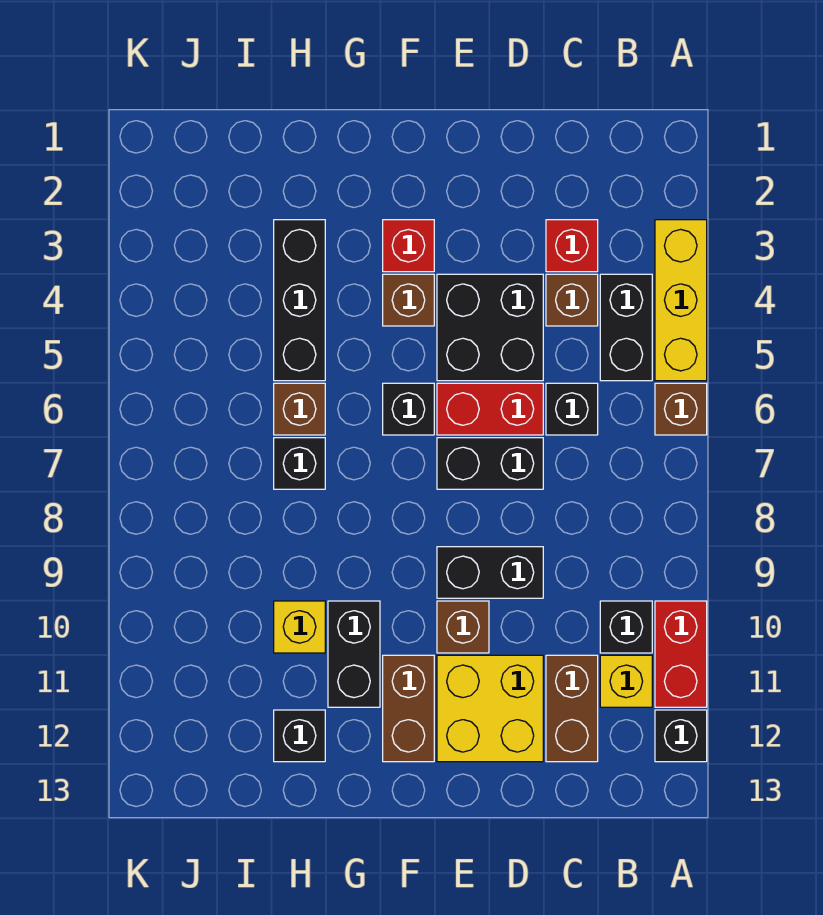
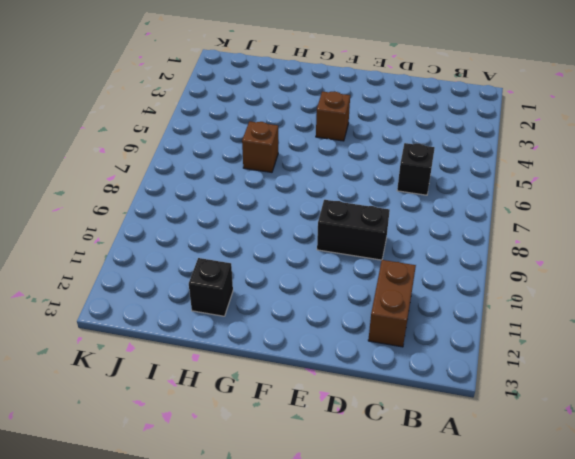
none -> yellow brick A3:A5 level 1
none -> brown brick A6 level 1
none -> red brick A10:A11 level 1

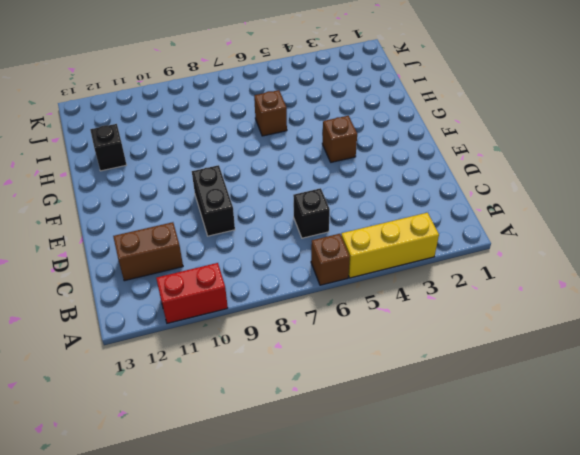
none -> black brick A12 level 1
none -> black brick B4:B5 level 1
none -> black brick B10 level 1

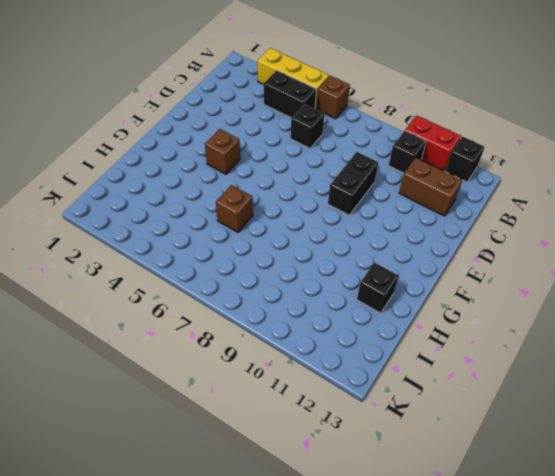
none -> yellow brick B11 level 1
none -> red brick C3 level 1
none -> brown brick C4 level 1

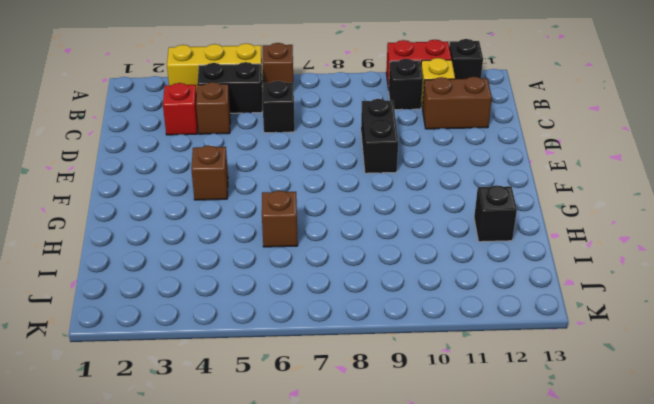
none -> black brick D4:E5 level 1
none -> red brick D6:E6 level 1
none -> black brick D7:E7 level 1

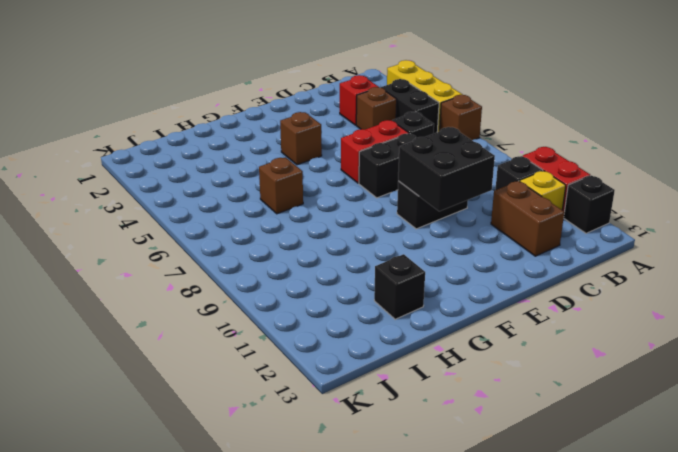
black brick D9:E10 level 2 -> black brick D4:E5 level 1
none -> yellow brick D11:E12 level 1
none -> brown brick E10 level 1
none -> red brick F3 level 1

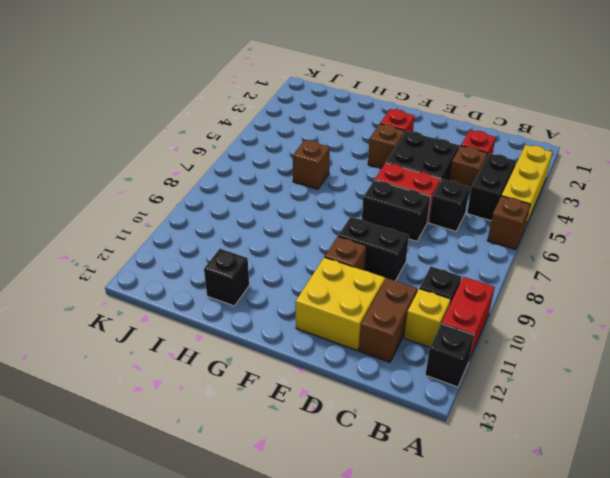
none -> black brick F6 level 1
none -> brown brick F11:F12 level 1
none -> black brick G10:G11 level 1

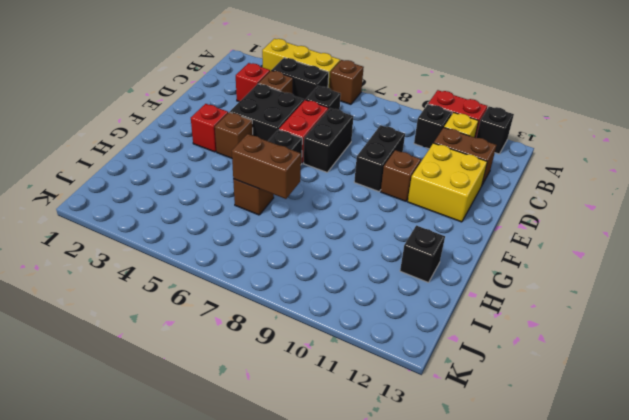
brown brick H6:H7 level 2 -> brown brick F11:F12 level 1
none -> black brick G10:G11 level 1
none -> black brick H3:H5 level 1
none -> black brick H7 level 1

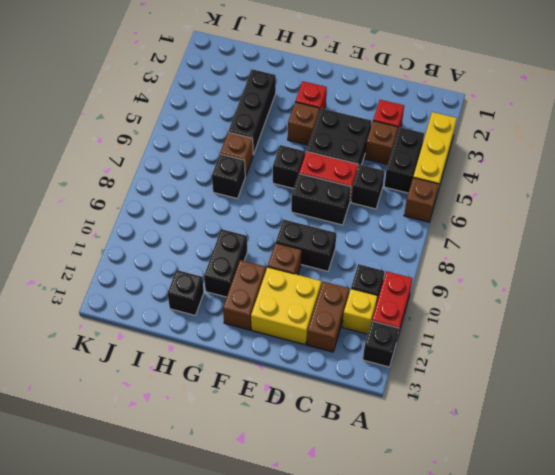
none -> yellow brick H10 level 1

